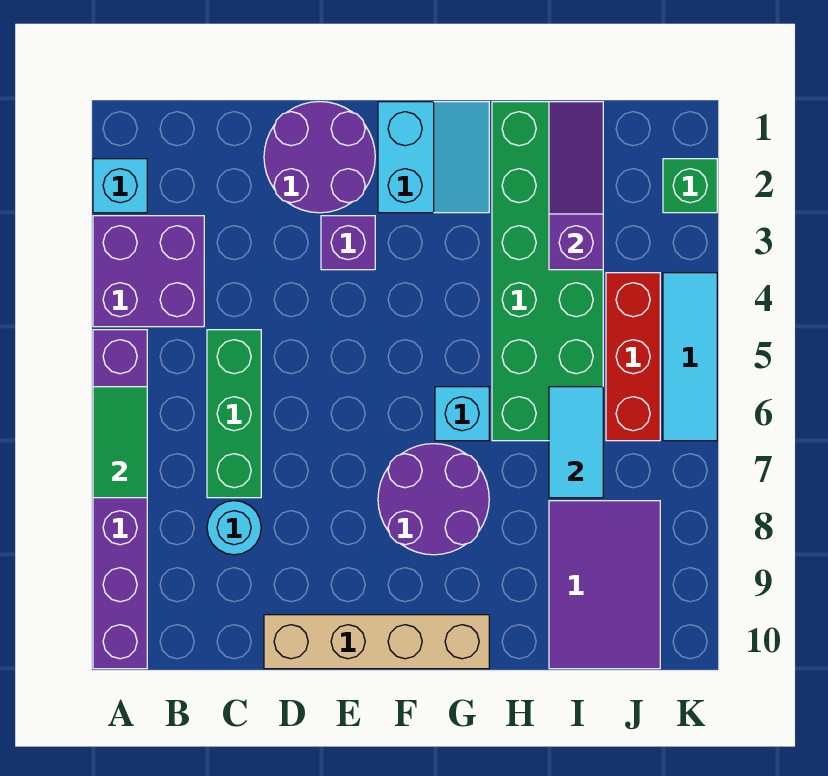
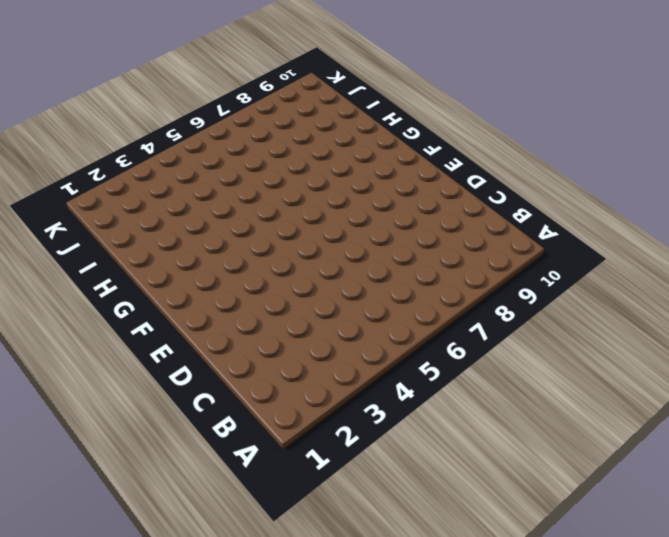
none -> cyan brick A2 level 1
none -> purple brick A3:B4 level 1
none -> purple brick A5:A10 level 1

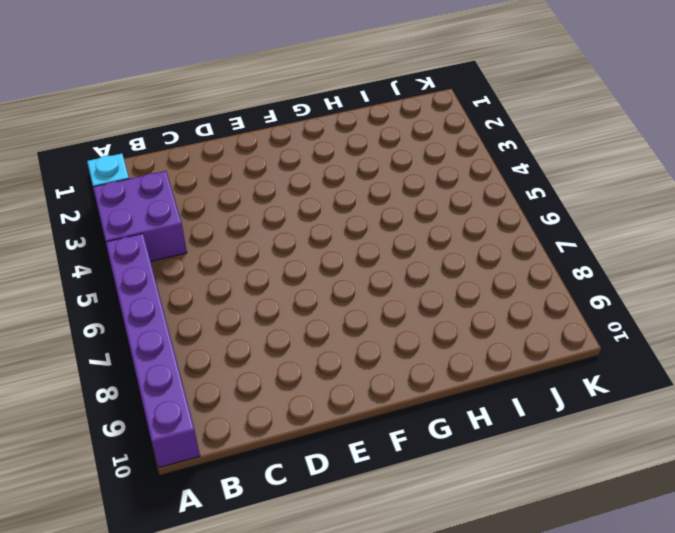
none -> green brick C5:C7 level 1
none -> cyan round brick C8 level 1
none -> purple round brick D1:E2 level 1

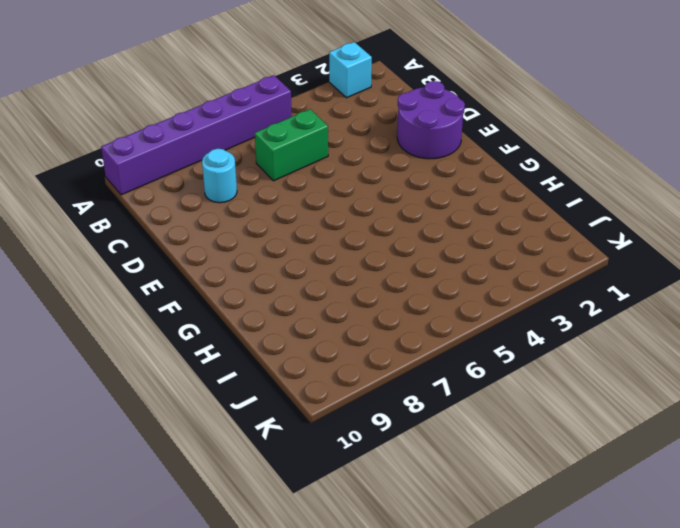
green brick C5:C6 level 1 -> green brick C5:C7 level 1
none -> purple brick A3:B4 level 1
none -> tan brick D10:G10 level 1
none -> purple brick E3 level 1

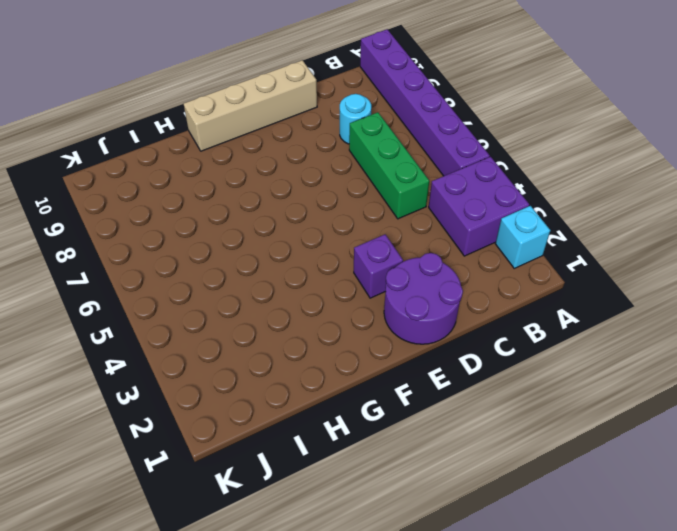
none -> cyan slope F1:G2 level 1 top F
none -> purple round brick F7:G8 level 1
none -> cyan brick G6 level 1

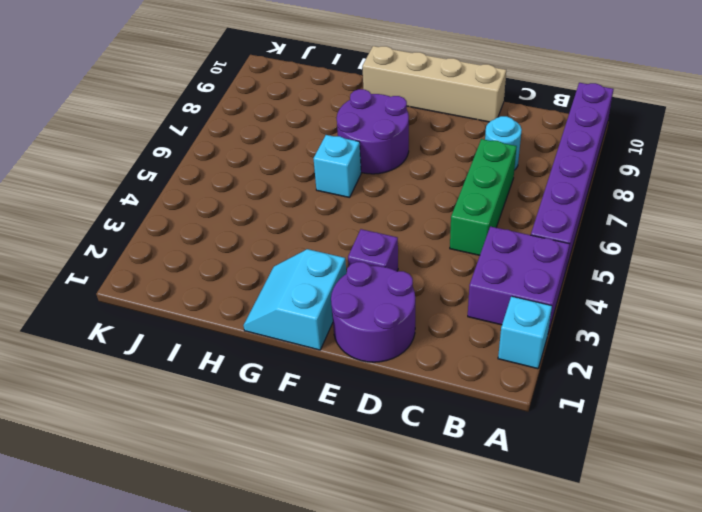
none -> green brick H1:I6 level 1
none -> purple tile I8:J10 level 1
none -> red brick J4:J6 level 1

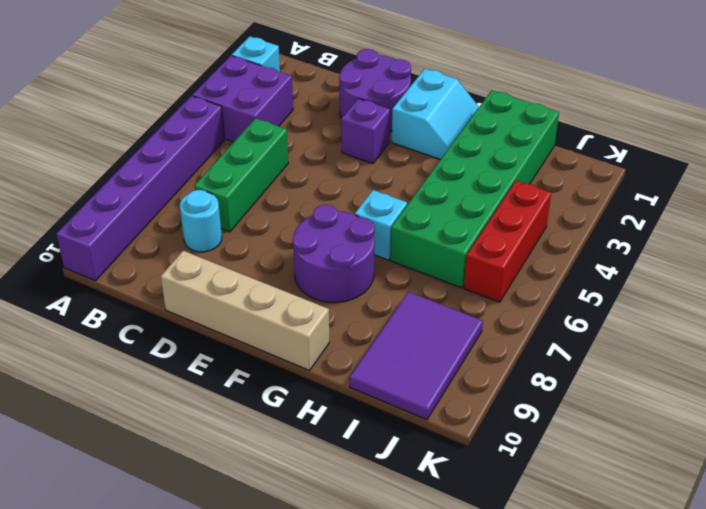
none -> green brick K2 level 1
none -> cyan tile K4:K6 level 1
none -> green tile A6:A7 level 2

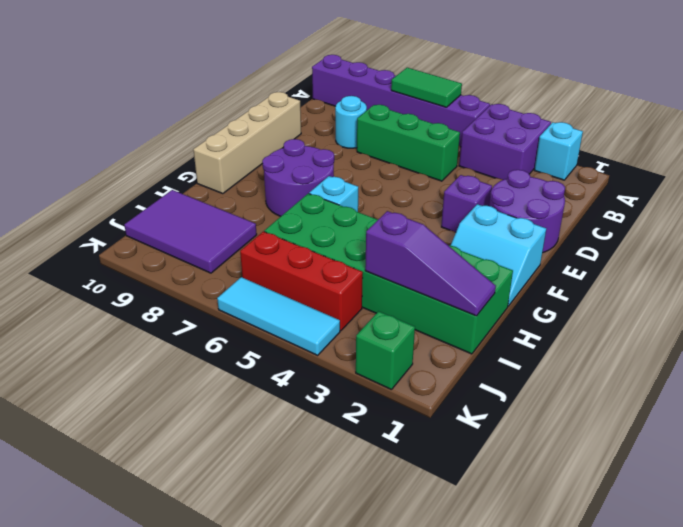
none -> cyan tile I6:I7 level 2

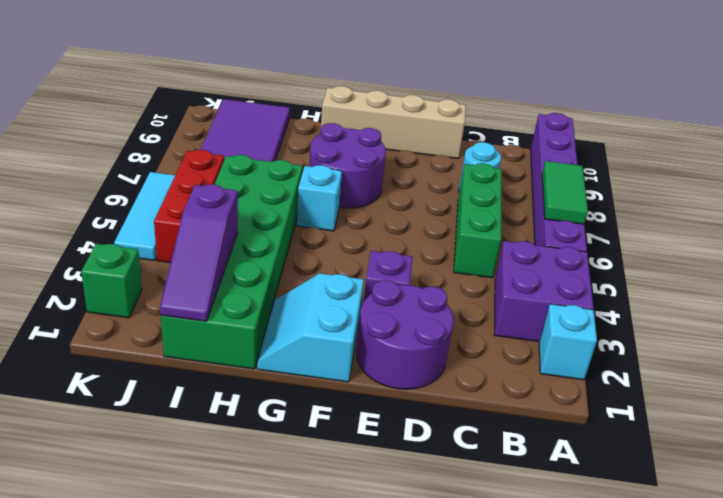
none -> cyan tile I6:I7 level 2

